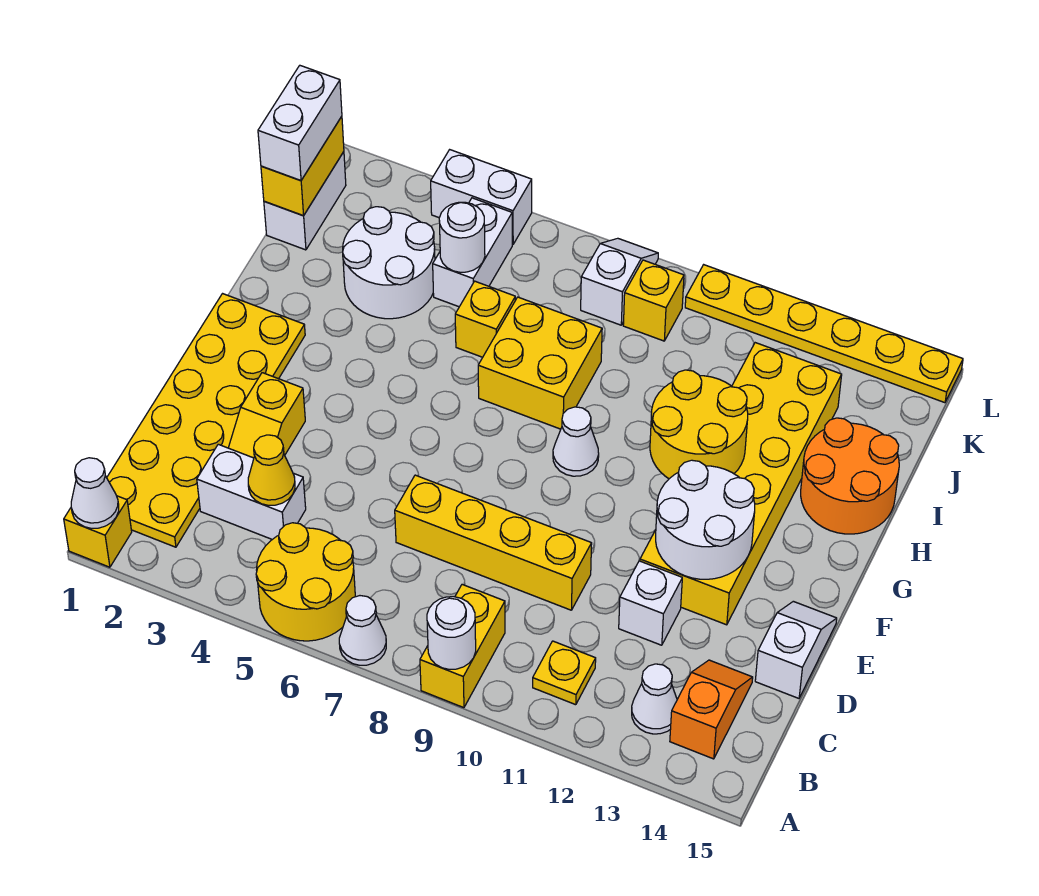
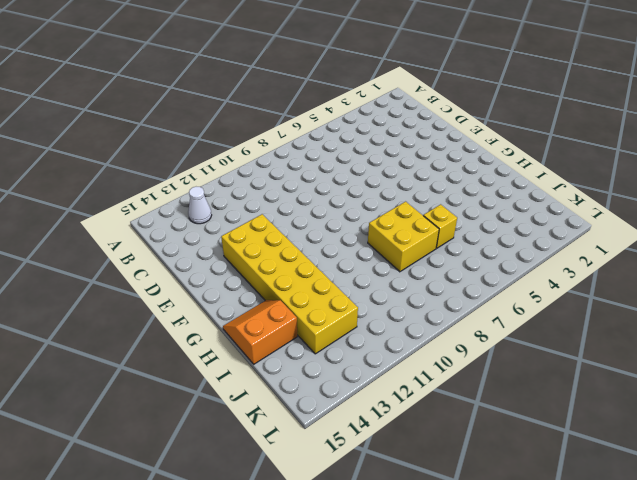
orange slope H14:I15 level 1 top I -> orange round brick H14:I15 level 1
none -> yellow brick A1 level 1
none -> yellow round brick A5:B6 level 1
none -> white cone A7 level 1
none -> yellow brick A9:B9 level 1

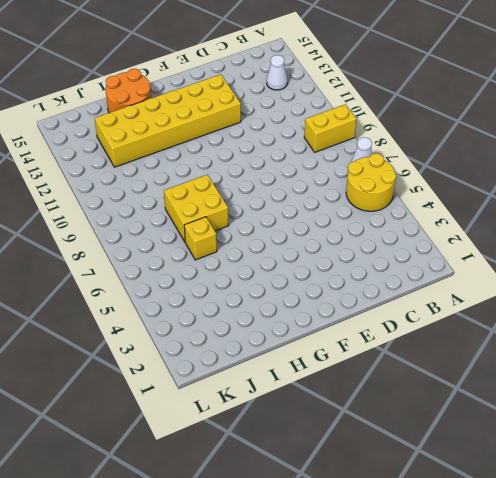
none -> yellow brick A1 level 1
none -> yellow plate B1:G2 level 1
none -> yellow plate B11 level 1
none -> orange slope B14:C14 level 1 top B

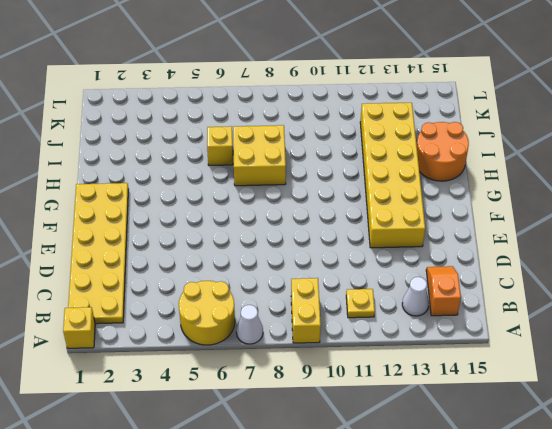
none -> white brick C3:C4 level 1
none -> yellow slope D3:E3 level 1 top E
none -> yellow brick D7:D10 level 1
none -> white brick D12 level 1

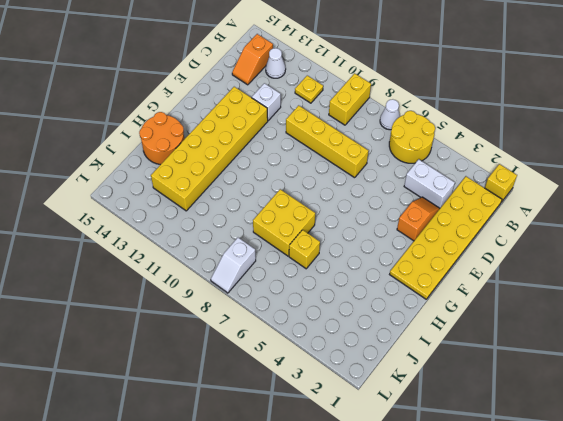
orange slope D3:E3 level 1 top E -> yellow slope D3:E3 level 1 top E
none -> white slope D15:E15 level 1 top D
none -> white cone G9 level 1
none -> white round brick I3:J4 level 1
none -> white brick J1:K1 level 1

